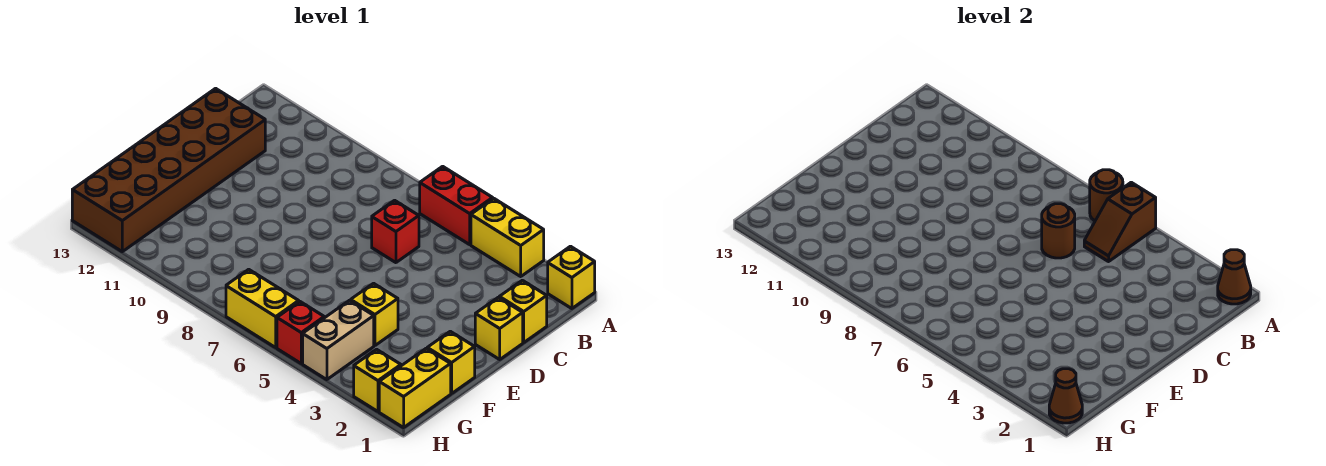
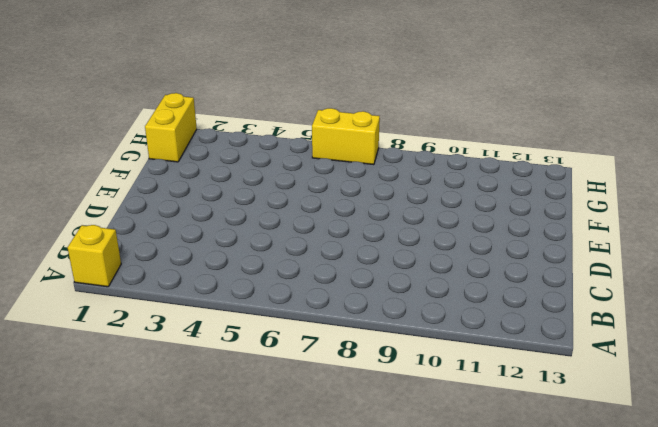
none -> yellow brick A3:A4 level 1
none -> red brick A5:A6 level 1
none -> yellow brick C1 level 1

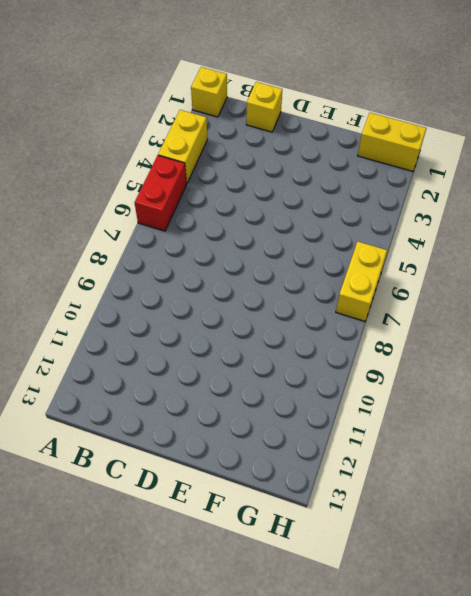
none -> red brick C6 level 1
none -> brown brick C12:H13 level 1
none -> yellow brick D1 level 1

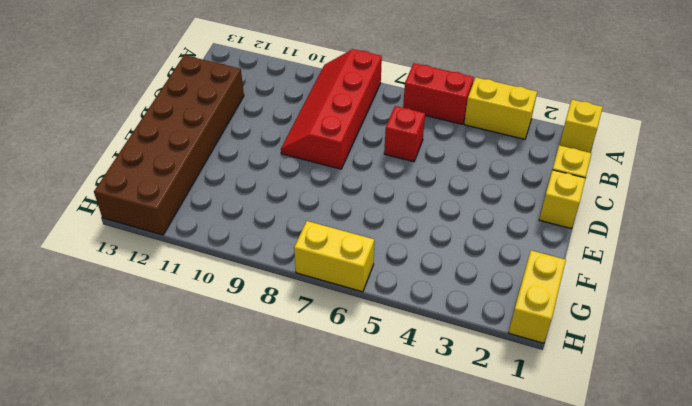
red slope A8:D9 level 1 top 8 -> none
none -> yellow brick F1 level 1
none -> yellow brick F4 level 1
none -> tan brick G4:H4 level 1

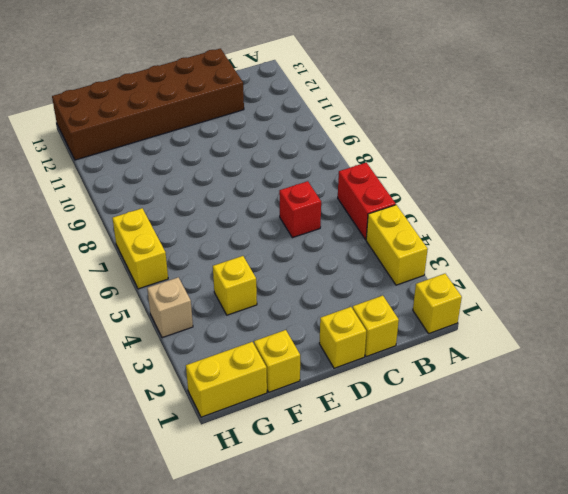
tan brick H4 level 1 -> tan brick G4:H4 level 1
none -> yellow brick H2 level 1
none -> red brick H5 level 1
none -> brown cone A1 level 2

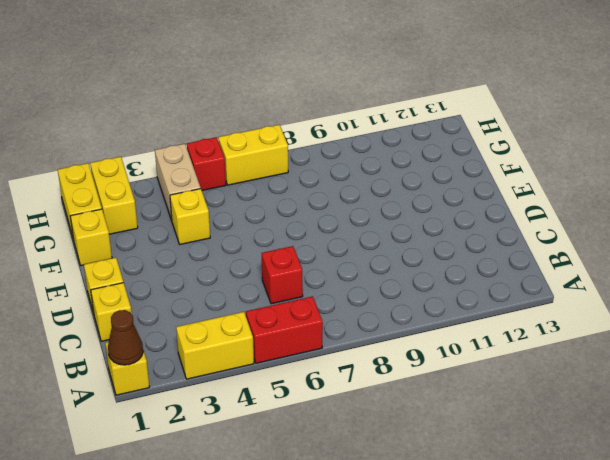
yellow brick G2:H2 level 1 -> yellow brick H2 level 1
none -> brown brick C12:H13 level 1
none -> brown slope A5:B5 level 2 top A
none -> brown round brick A6 level 2

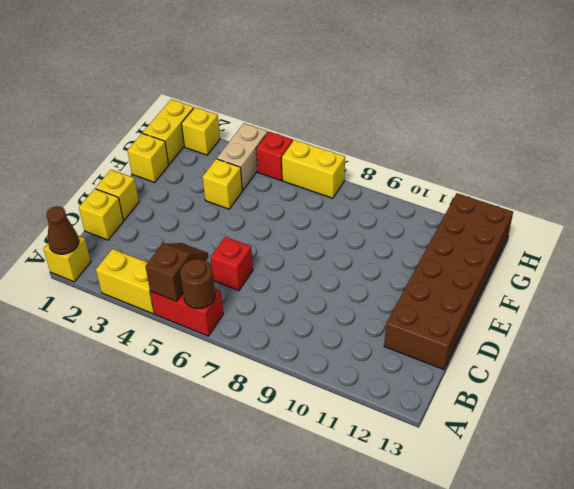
none -> brown round brick C6 level 2
none -> brown cone H1 level 2

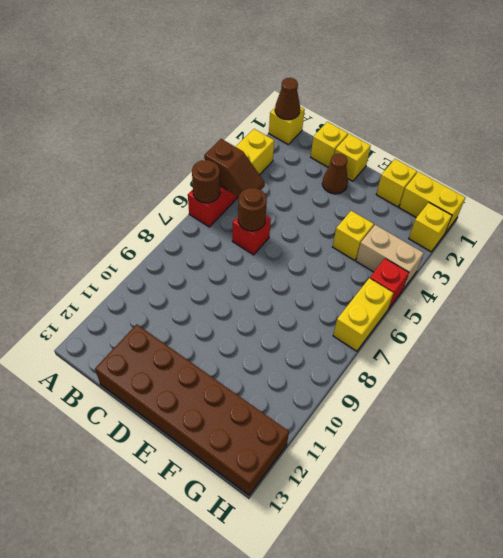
brown cone D2 level 1 -> brown cone H1 level 2

